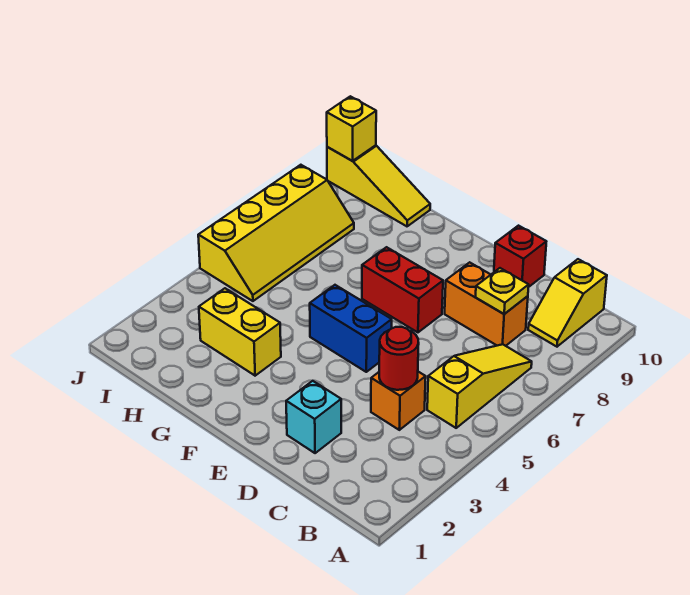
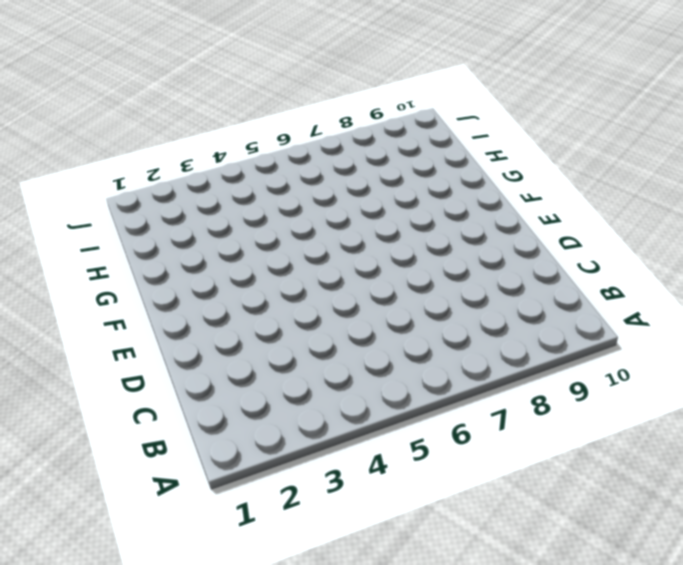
none -> yellow slope B5:B7 level 1 top 5
none -> yellow slope B9:B10 level 1 top 10
none -> orange brick C4 level 1

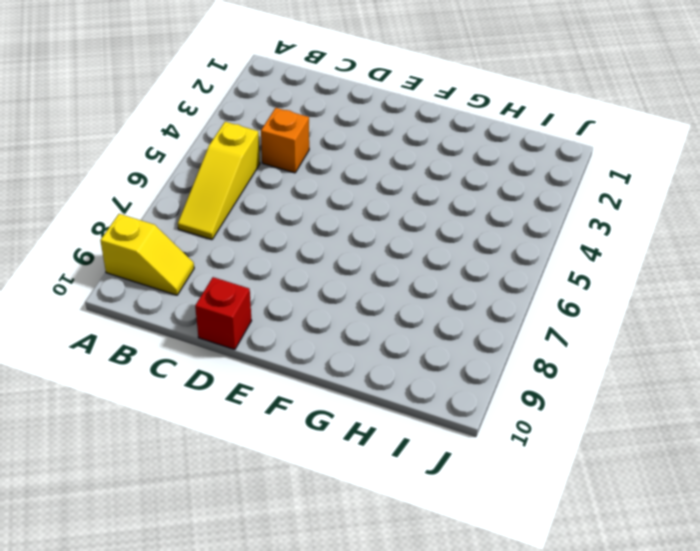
yellow slope A9:B9 level 1 top A -> yellow slope B9:B10 level 1 top 10
none -> orange brick C8:D8 level 1
none -> cyan brick D2 level 1
none -> blue brick E5:F5 level 1

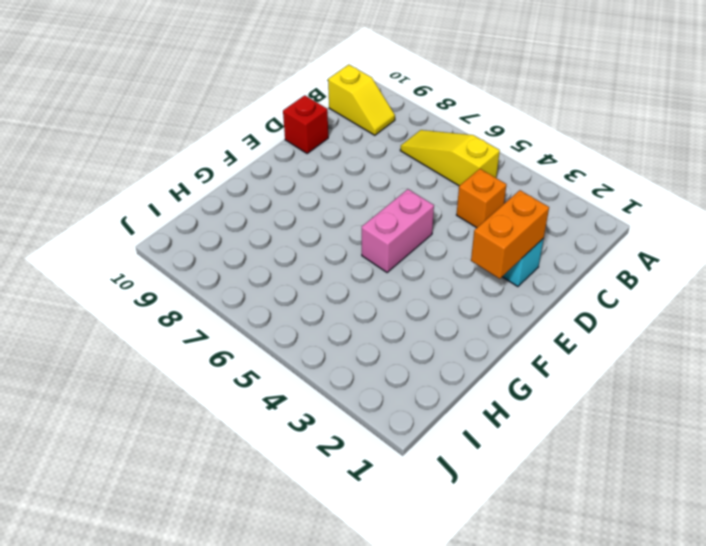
orange brick D2:E2 level 2 -> orange brick C8:D8 level 1
pink brick E5:F5 level 1 -> blue brick E5:F5 level 1
none -> red brick E7:F7 level 1
none -> yellow brick G3:H3 level 1
none -> yellow slope H10:J10 level 1 top J

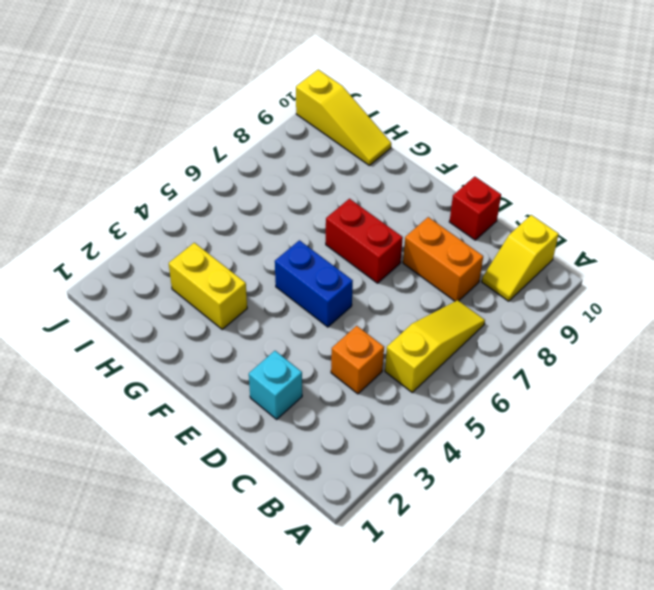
none -> yellow slope I5:J8 level 1 top J
none -> red round brick C4 level 2
none -> yellow plate C8 level 2

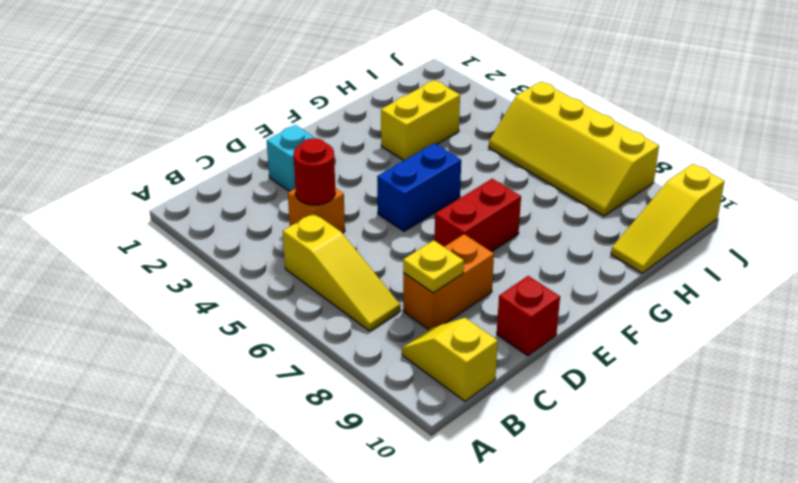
none -> yellow brick J10 level 2

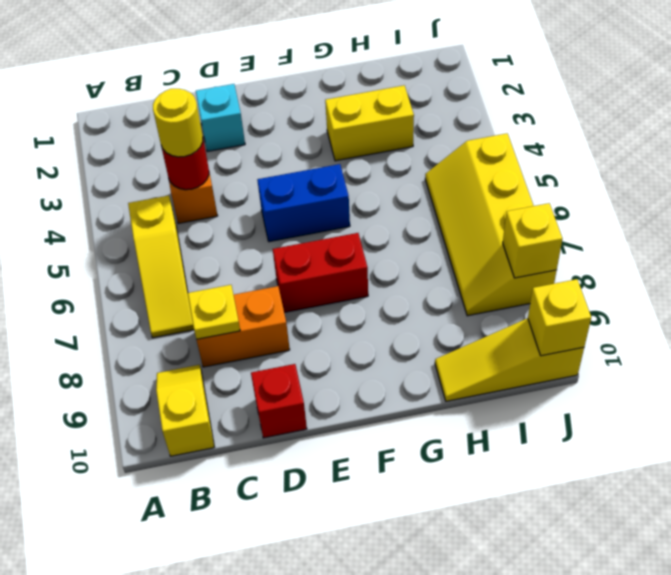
yellow round brick C4 level 3 -> none
yellow brick J8 level 2 -> none

